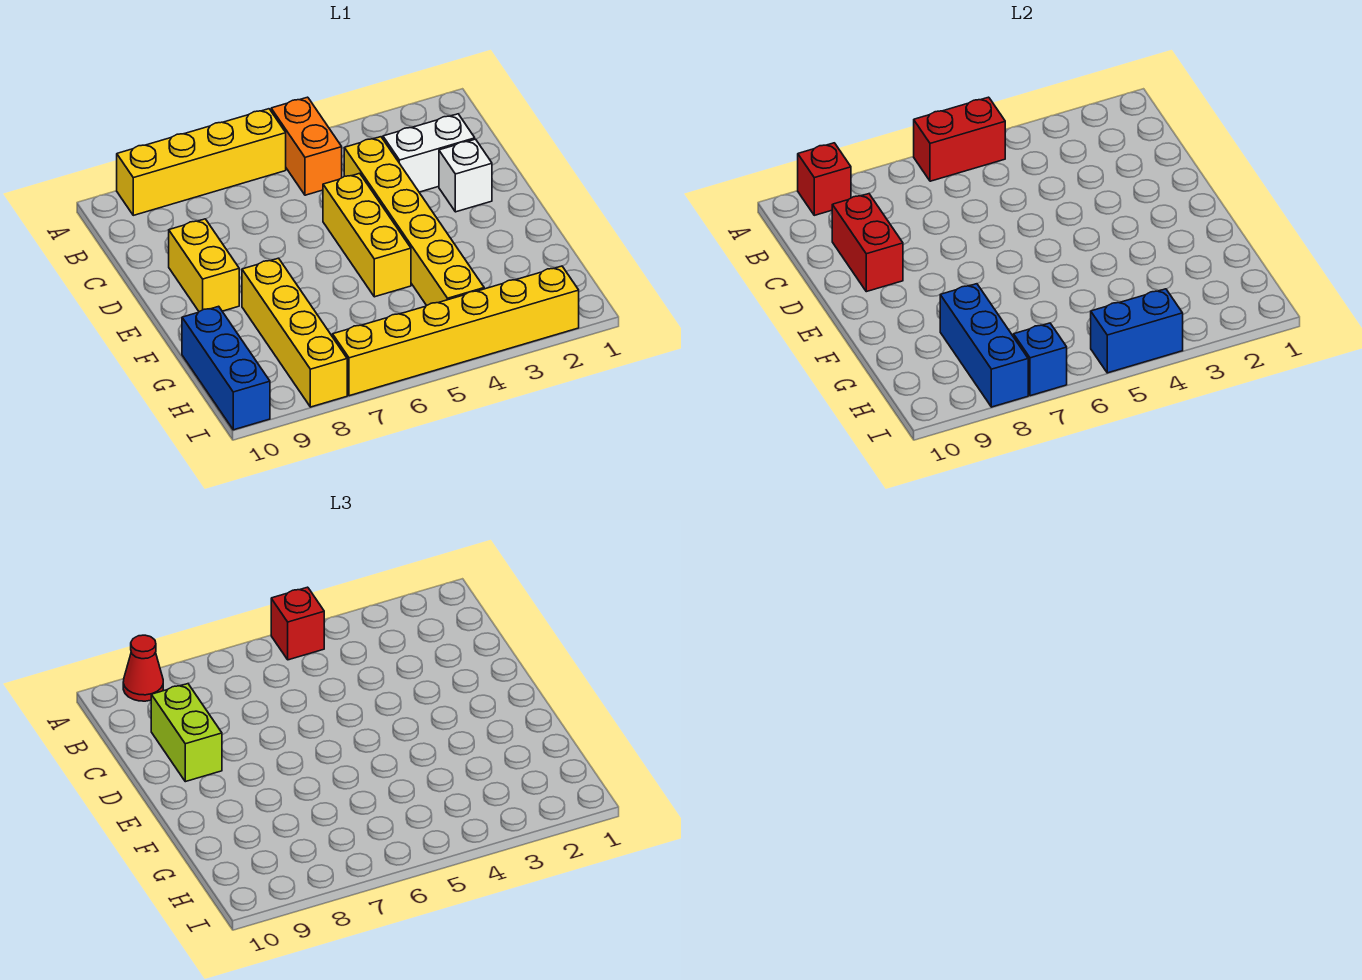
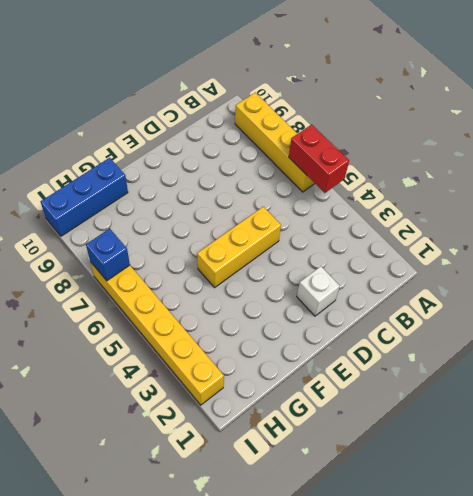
none -> orange brick A5:B5 level 1
none -> white brick C2:C3 level 1
none -> yellow brick C4:H4 level 1

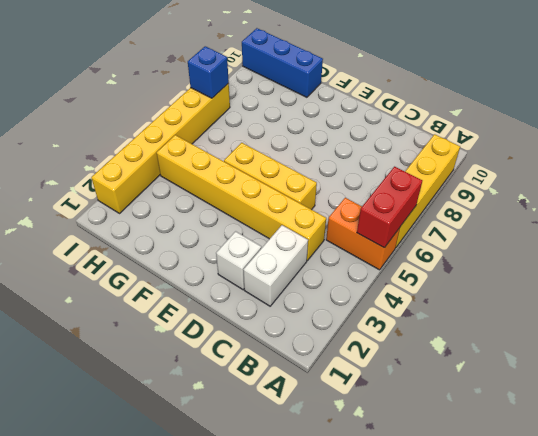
none -> yellow brick D9:E9 level 1
none -> yellow brick F8:I8 level 1
none -> red brick A9 level 2

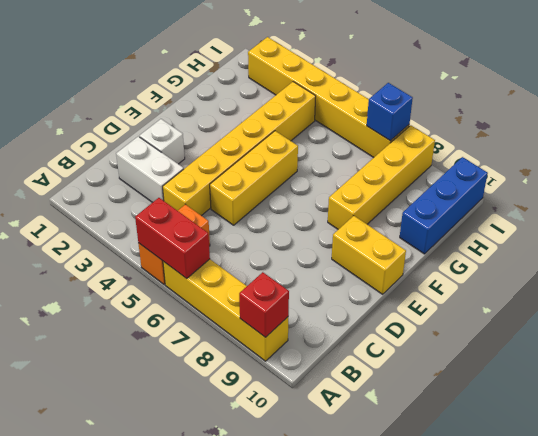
yellow brick E9:E10 level 1 -> yellow brick D9:E9 level 1
none -> red brick C9:D9 level 2
none -> blue brick G8:I8 level 2
none -> blue brick I4:I5 level 2

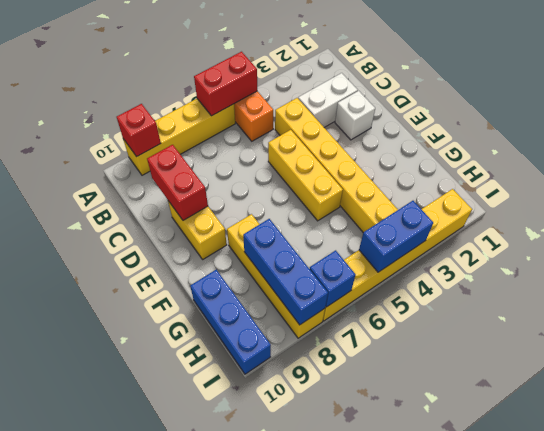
none -> red brick A5 level 3
none -> red cone A9 level 3
none -> lime brick C9:D9 level 3

